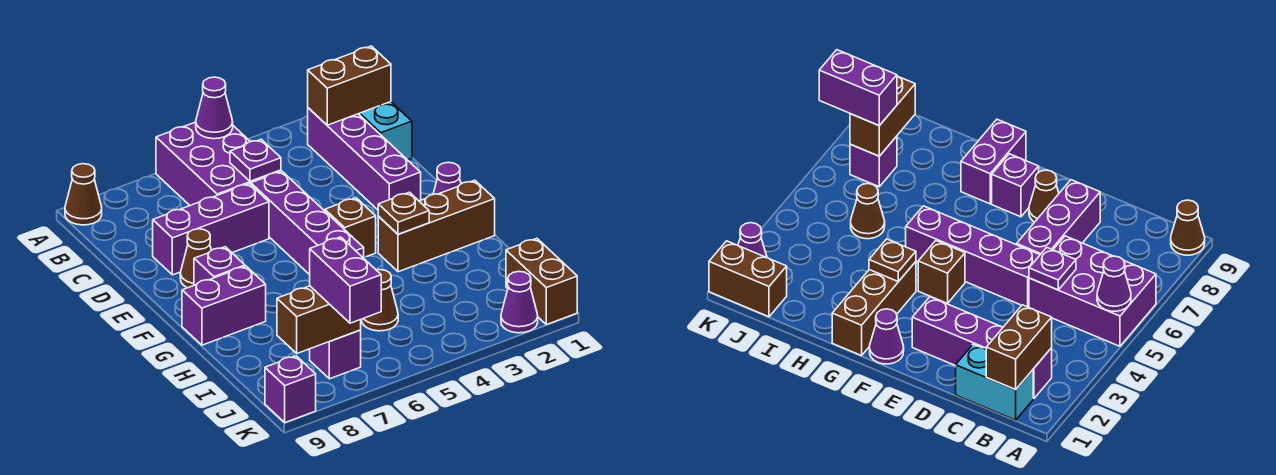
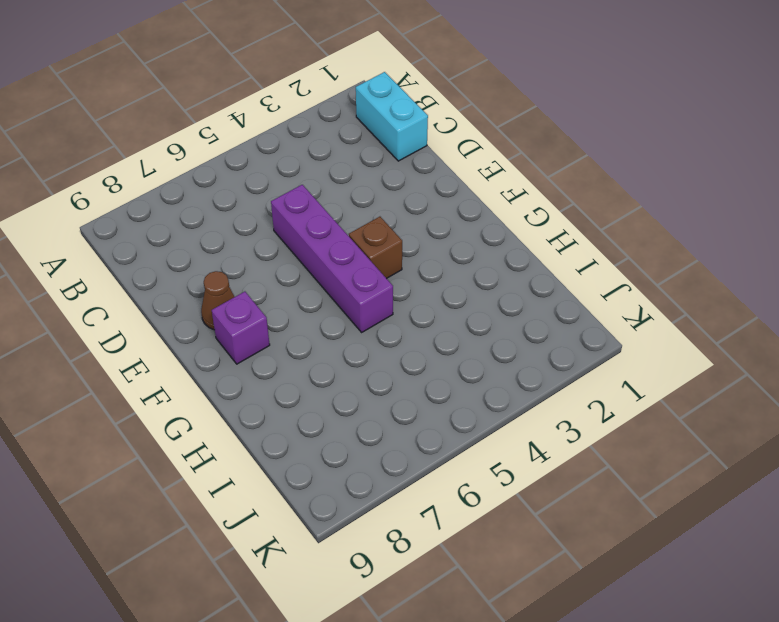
none -> purple brick A5:C6 level 1
none -> brown cone A9 level 1
none -> purple brick B2:E2 level 1

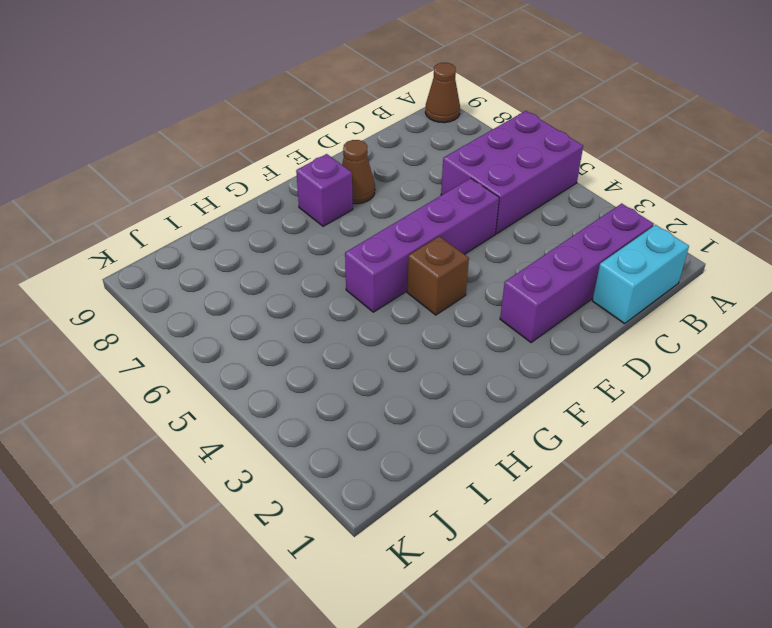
none -> purple brick D6:D8 level 1
none -> purple cone F1 level 1
none -> brown brick G1:G3 level 1

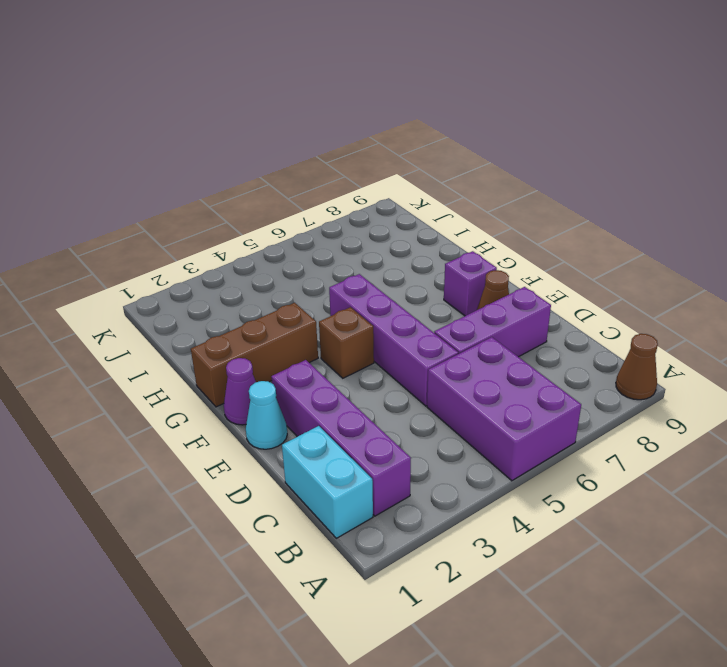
cyan cone E1 level 1 -> none
none -> purple brick G8:G9 level 1
none -> brown cone I5 level 1
none -> brown brick J1:K1 level 1

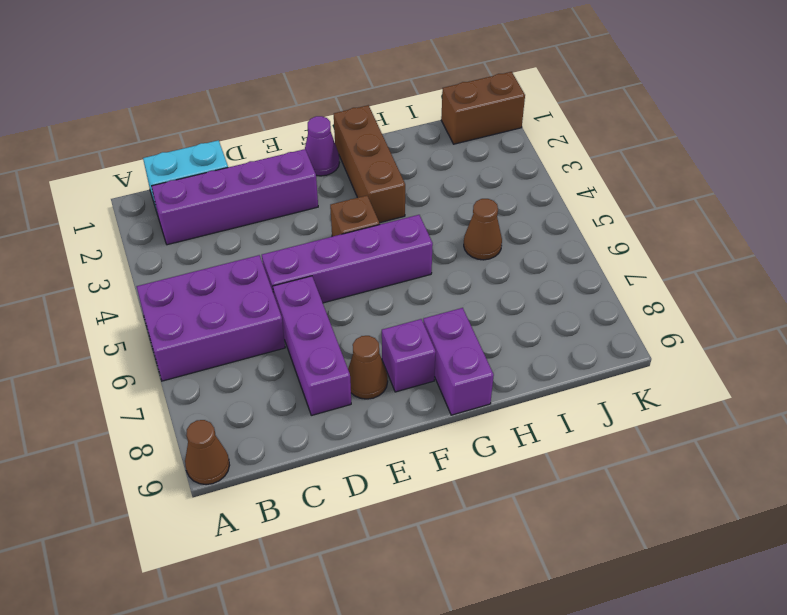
none -> purple brick J7 level 1
none -> purple cone K2 level 1
none -> purple brick K9 level 1

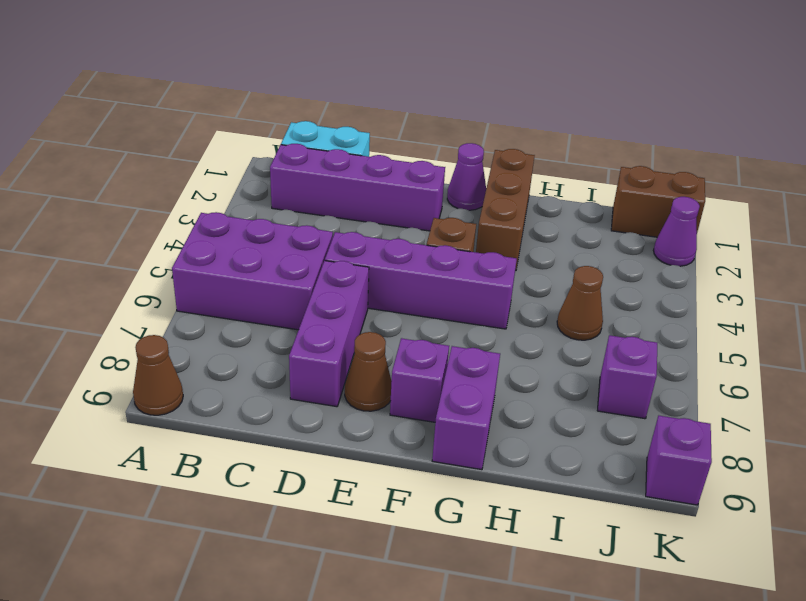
none -> purple cone A5 level 2
none -> brown brick B1:B2 level 2
none -> purple plate C5 level 2

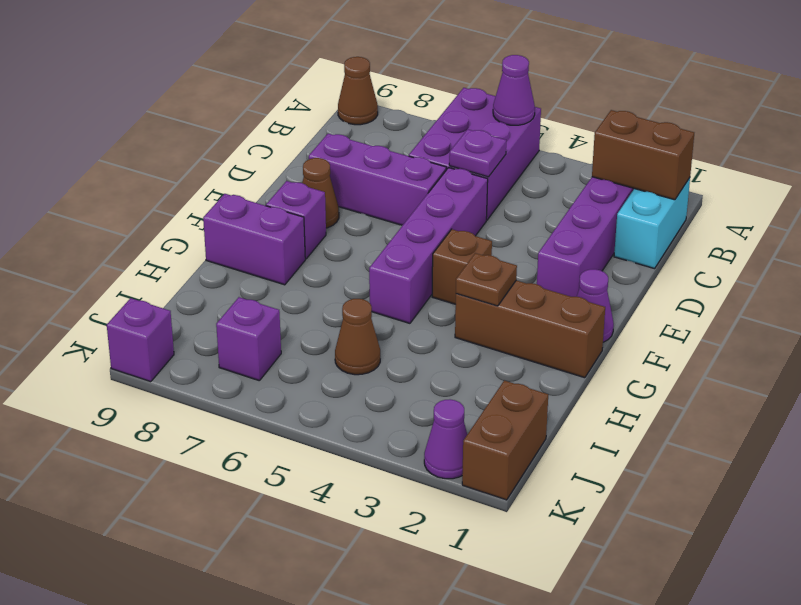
none -> brown brick J7:J8 level 2
none -> purple brick J7:K7 level 3

